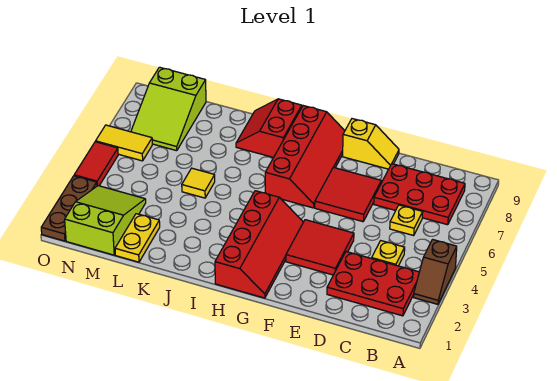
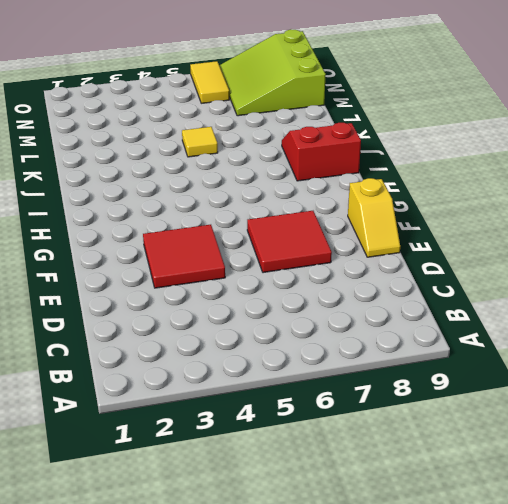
lime slope M7:O9 level 1 top 9 -> lime slope M7:N9 level 1 top 9
none -> brown slope A3:A4 level 1 top 4
none -> red plate B2:D3 level 1
none -> red plate B7:D8 level 1

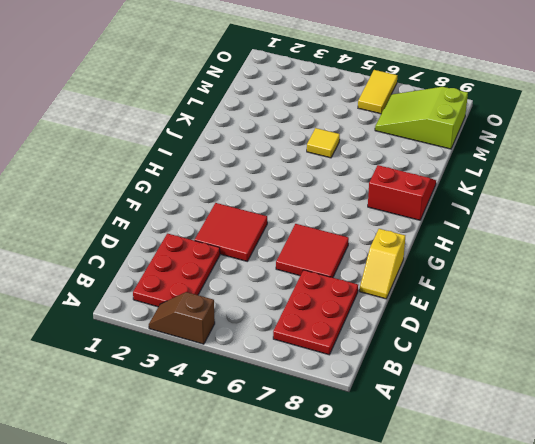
none -> yellow plate C4 level 1
none -> yellow plate C6 level 1
none -> red slope G1:H4 level 1 top H

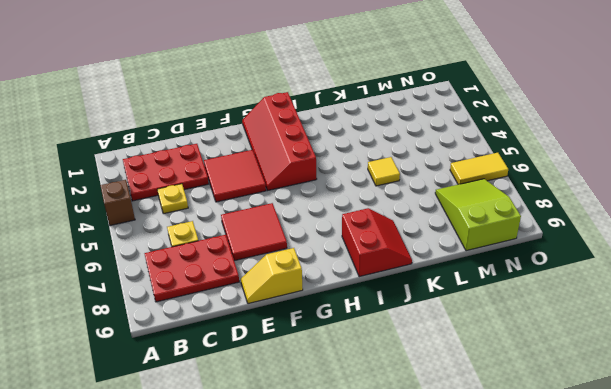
none -> red slope G6:H9 level 1 top H
none -> yellow plate L1:L2 level 1
none -> lime slope M1:N3 level 1 top 1

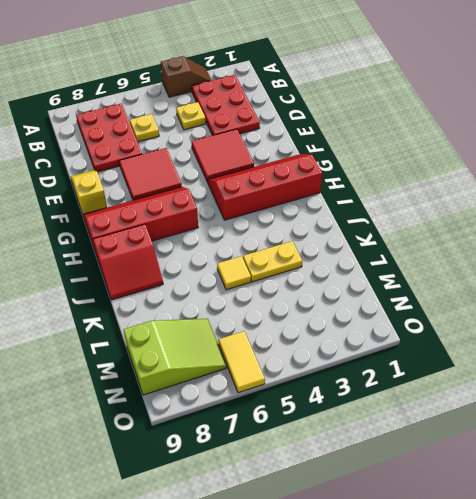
yellow plate K3:K4 level 1 -> yellow plate L1:L2 level 1
none -> lime slope M1:N3 level 1 top 1
none -> brown plate O1:O3 level 1
none -> red tile O4:O5 level 1

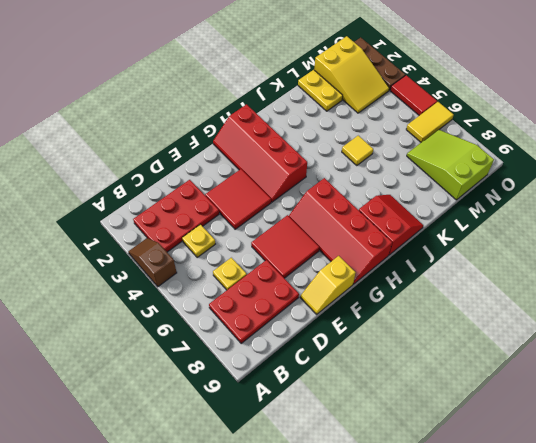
yellow slope M1:N3 level 1 top 1 -> lime slope M1:N3 level 1 top 1

